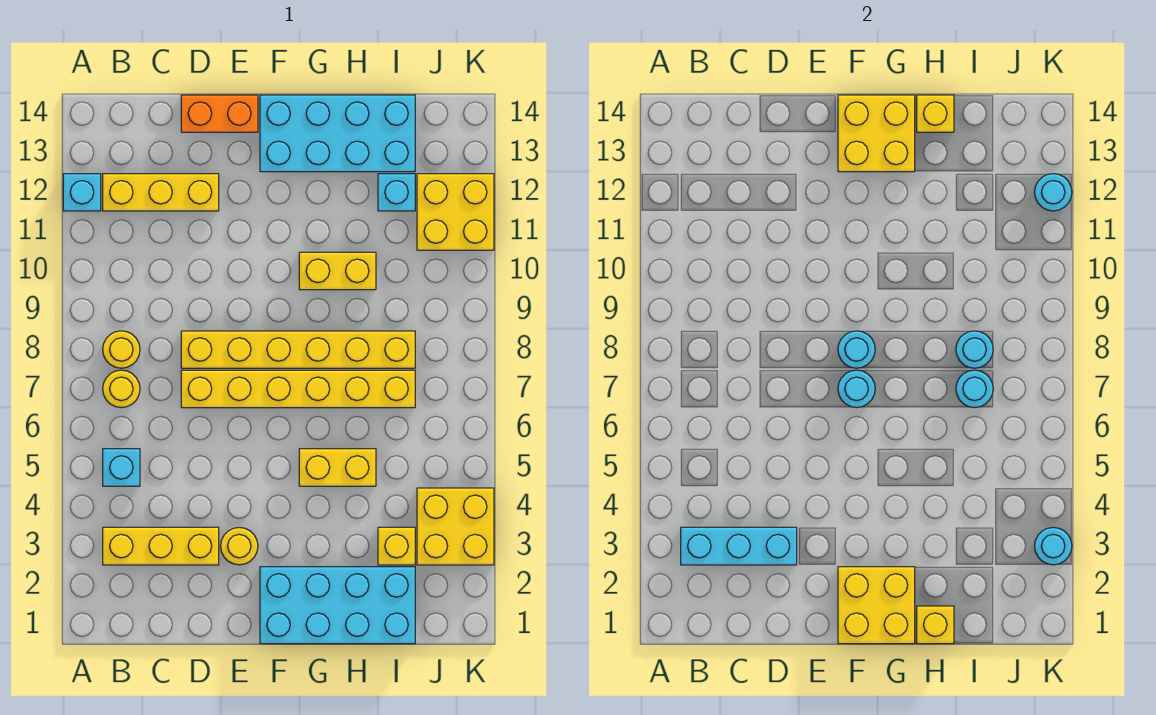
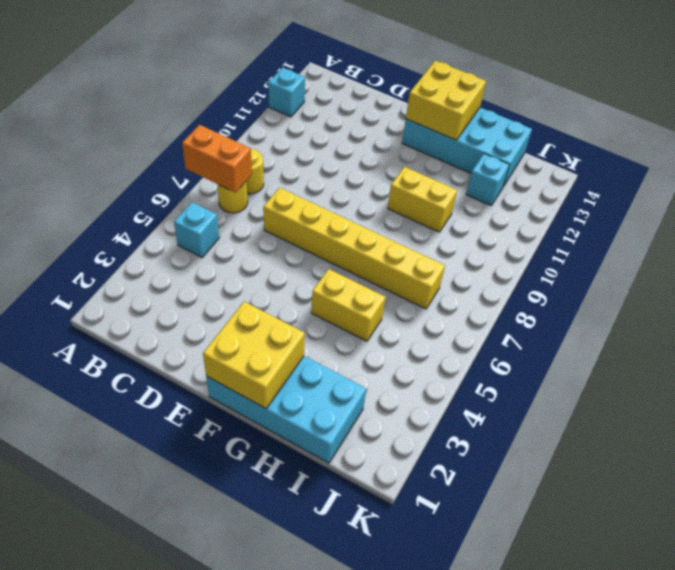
orange brick A7:B7 level 2 -> orange brick D14:E14 level 1
none -> yellow brick B3:D3 level 1
none -> yellow brick B12:D12 level 1
none -> yellow brick D8:I8 level 1

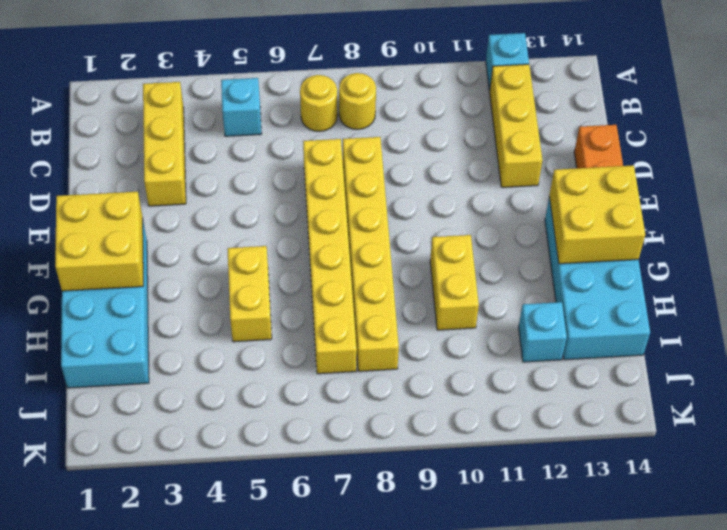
none -> yellow round brick E3 level 1
none -> yellow brick I3 level 1
none -> yellow brick J3:K4 level 1

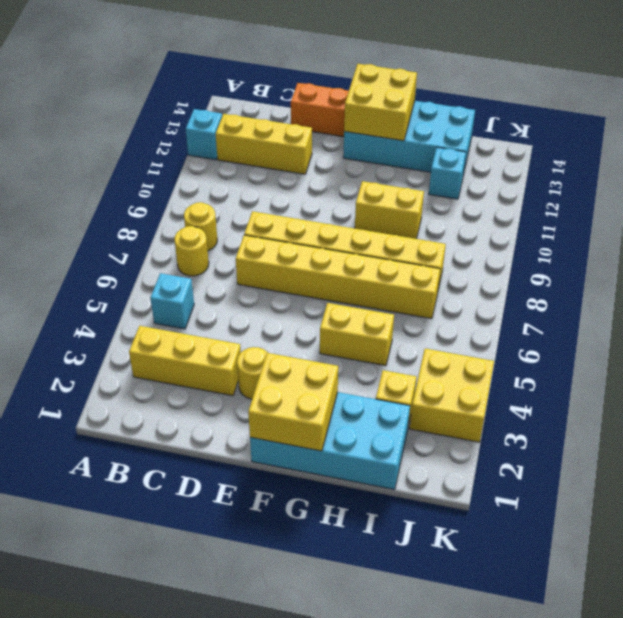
none -> yellow brick J11:K12 level 1
none -> cyan brick B3:D3 level 2
none -> cyan round brick F7 level 2

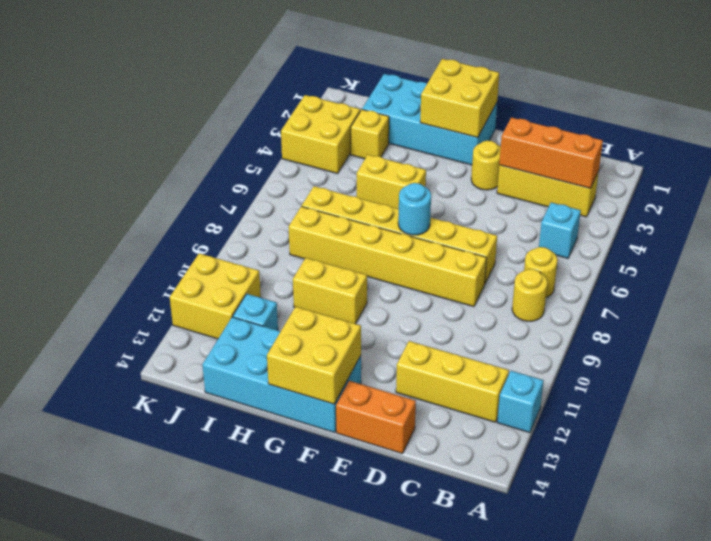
orange brick B3:D3 level 2 -> cyan brick B3:D3 level 2
none -> cyan round brick F8 level 2
none -> yellow brick H1 level 2
none -> yellow brick H14 level 2

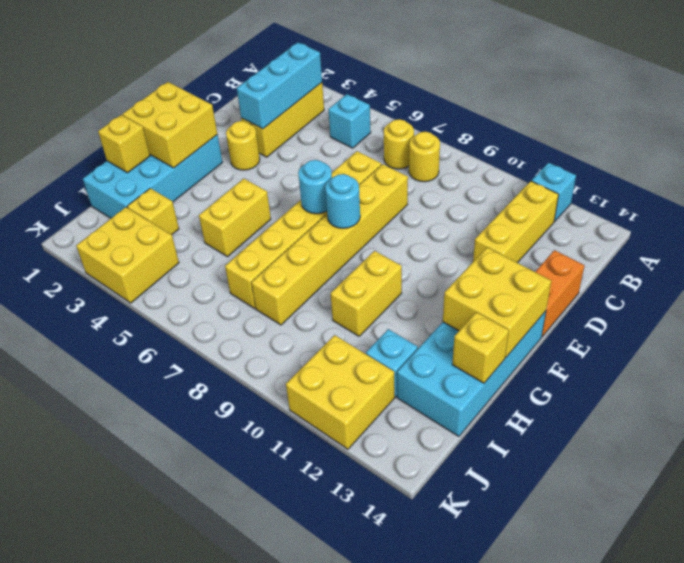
none -> cyan round brick I7 level 2
none -> cyan round brick I8 level 2
none -> cyan round brick K3 level 2

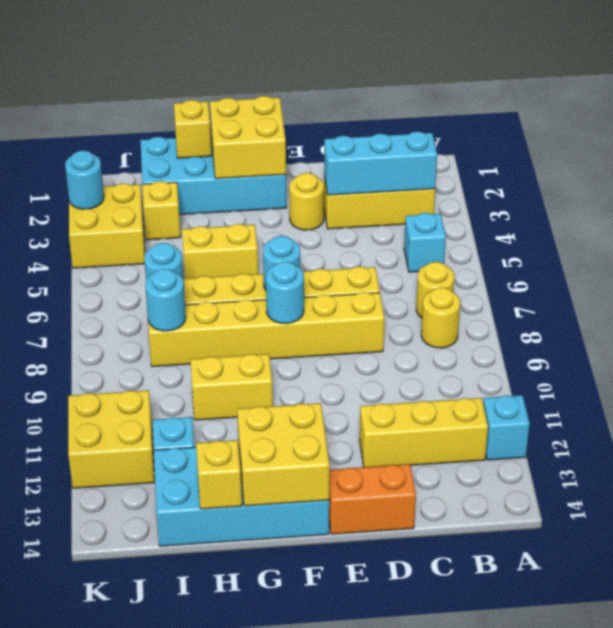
none -> cyan round brick K12 level 2

